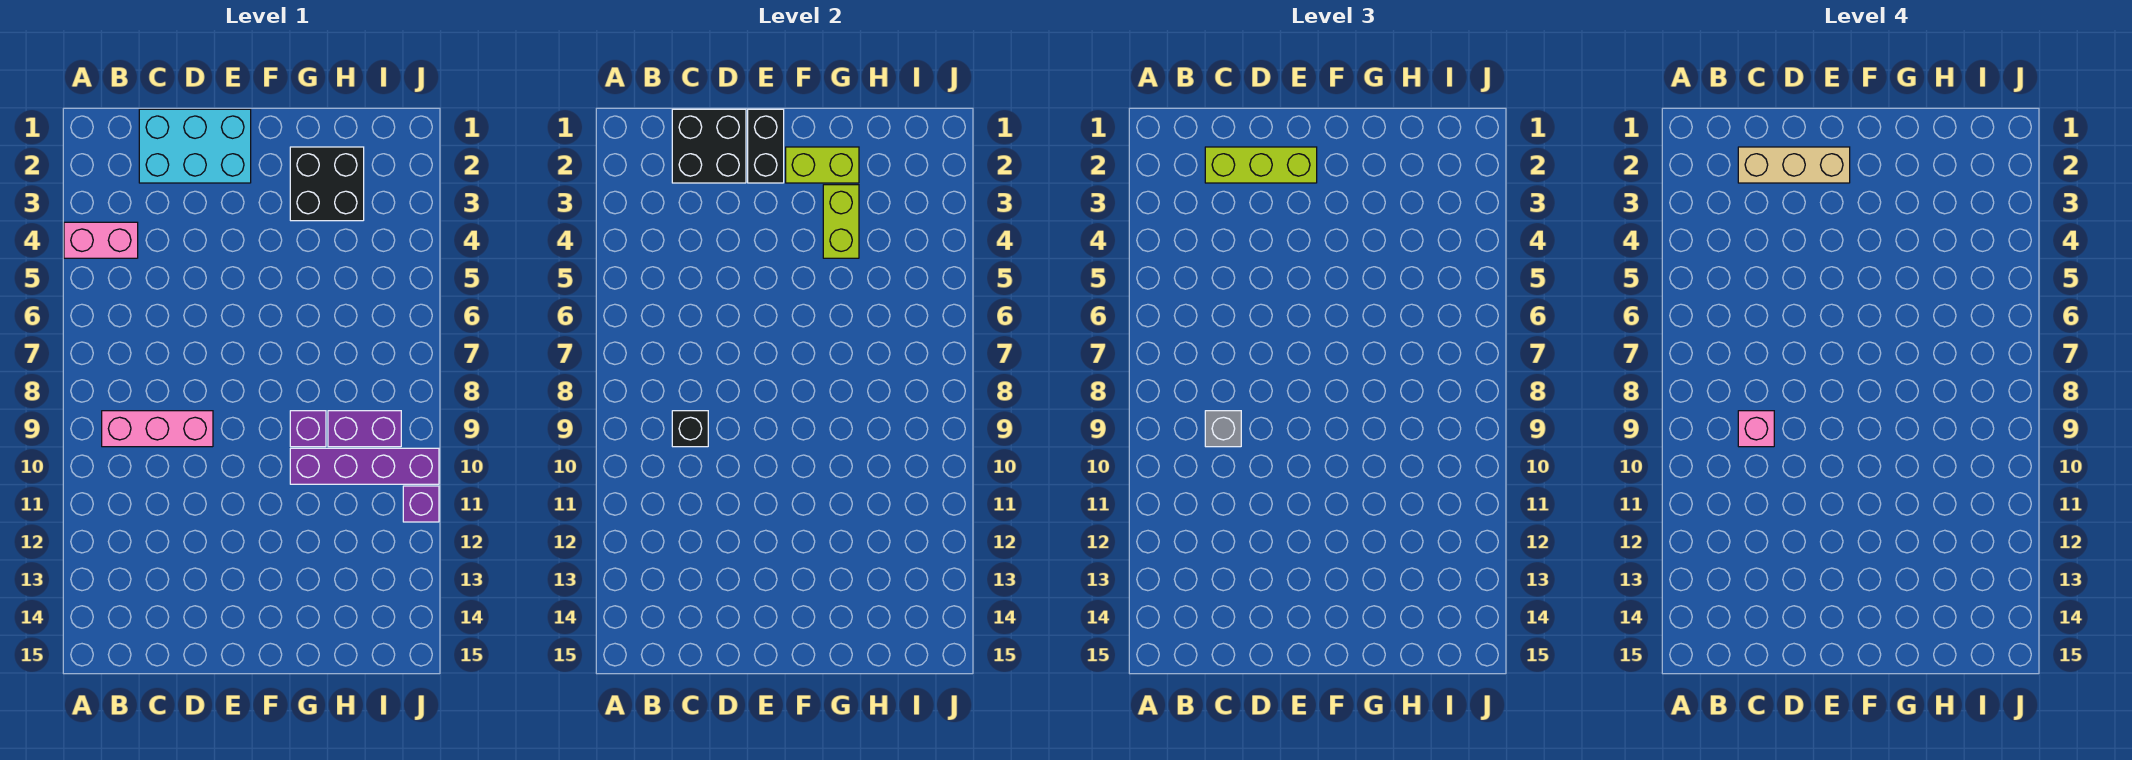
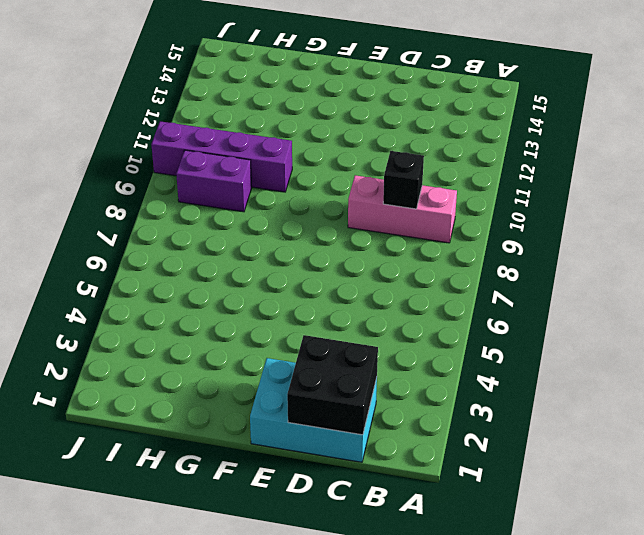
none -> pink brick A4:B4 level 1
none -> black brick G2:H3 level 1
none -> purple brick G9 level 1

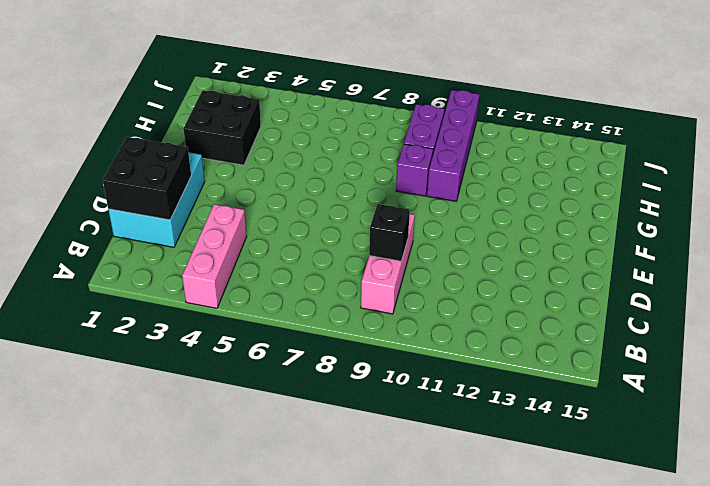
pink brick A4:C4 level 1 -> pink brick A4:B4 level 1
none -> purple brick J11 level 1
none -> black brick E1:E2 level 2
none -> lime brick F2:G2 level 2

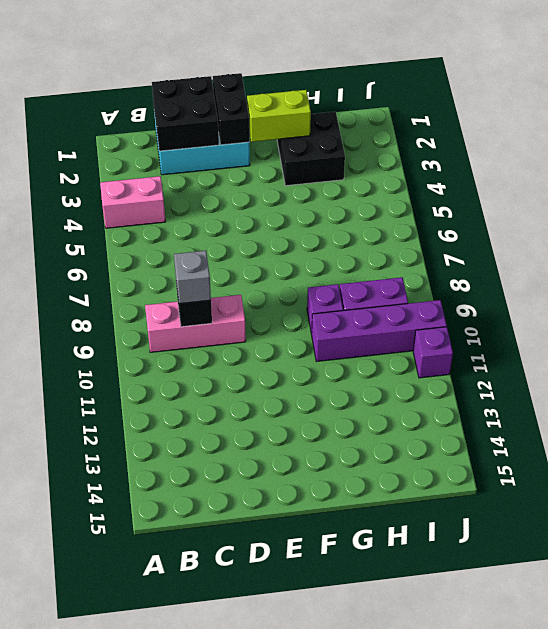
none -> lime brick G3:G4 level 2
none -> lime brick C2:E2 level 3
none -> tan brick C2:E2 level 4

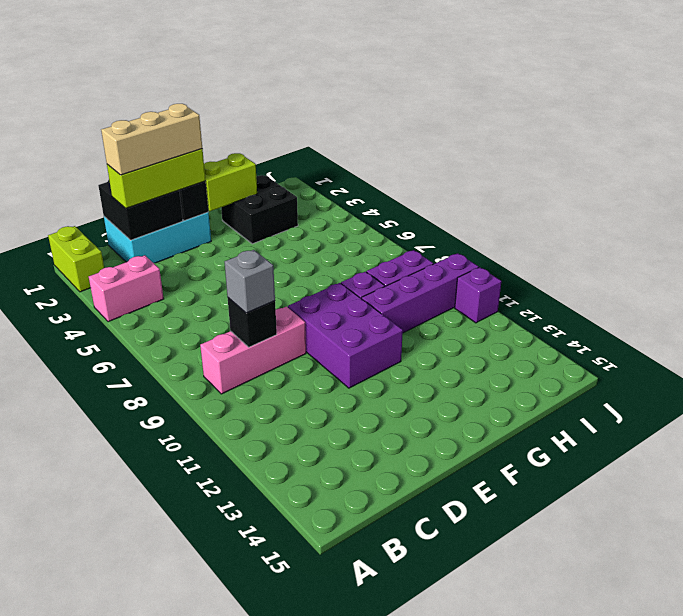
lime brick A1:A2 level 1 -> lime brick G3:G4 level 2
purple brick E9:F11 level 1 -> none
none -> pink brick C9 level 4

